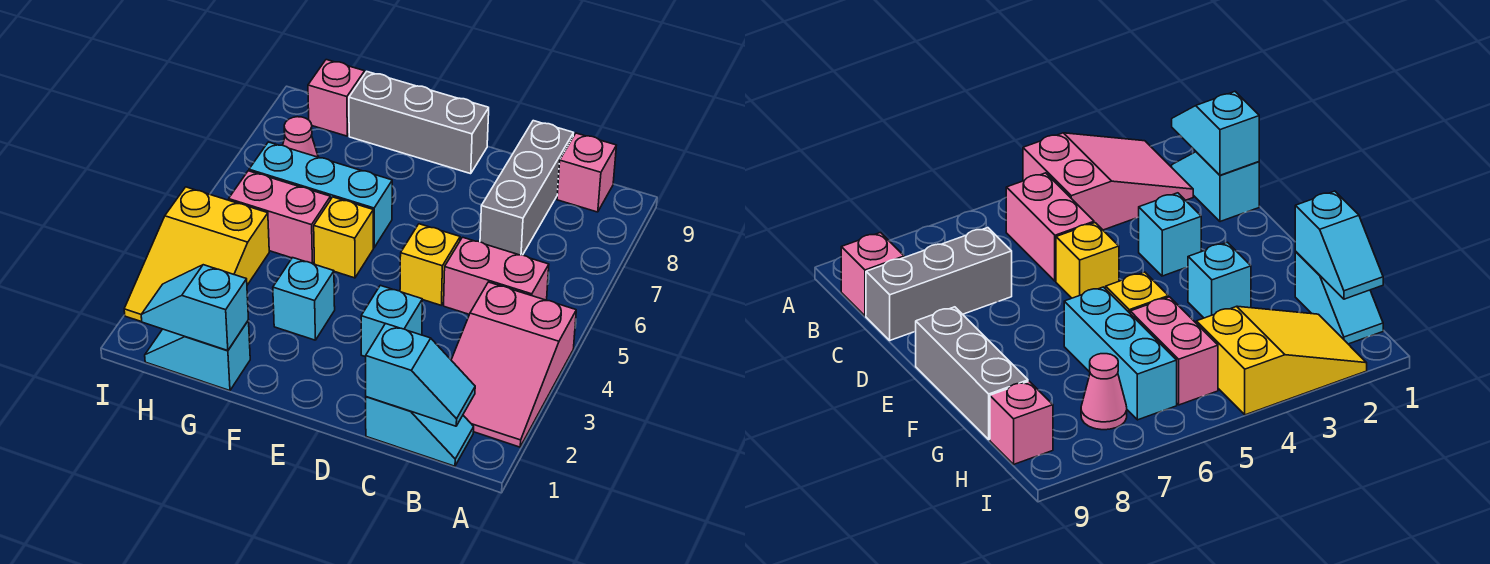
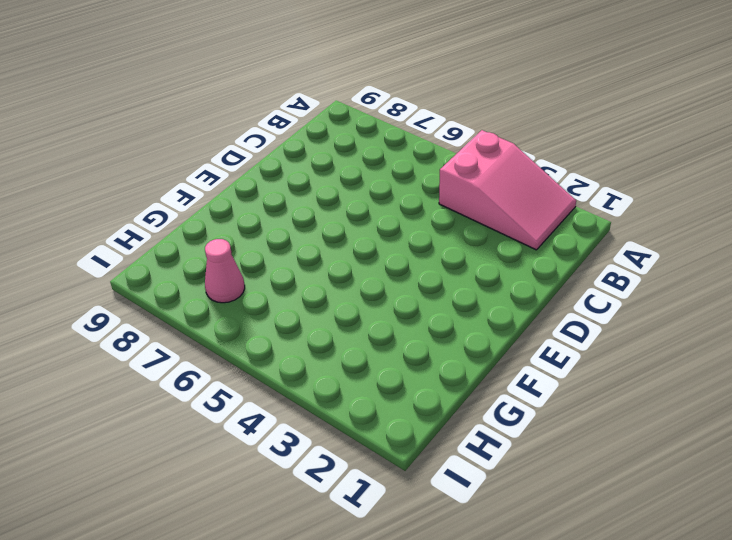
none -> cyan slope B1:C1 level 1 top C
none -> pink brick B5:C5 level 1
none -> pink brick B9 level 1

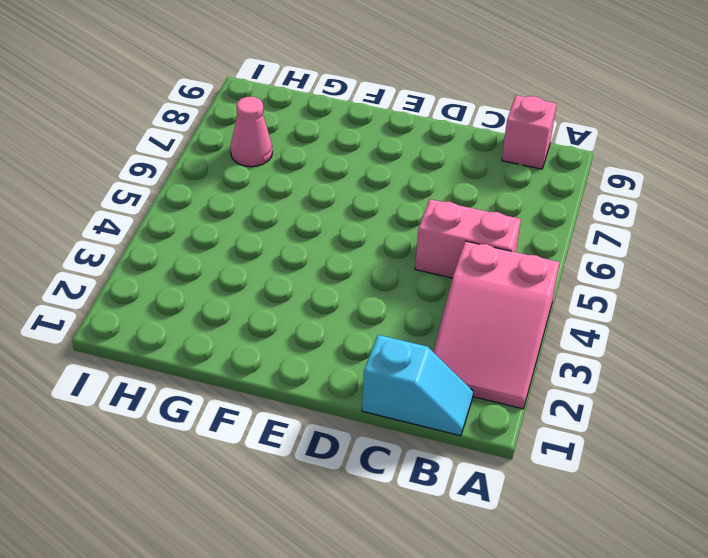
none -> grey brick C7:C9 level 1
none -> cyan brick D3 level 1
none -> yellow brick D5 level 1

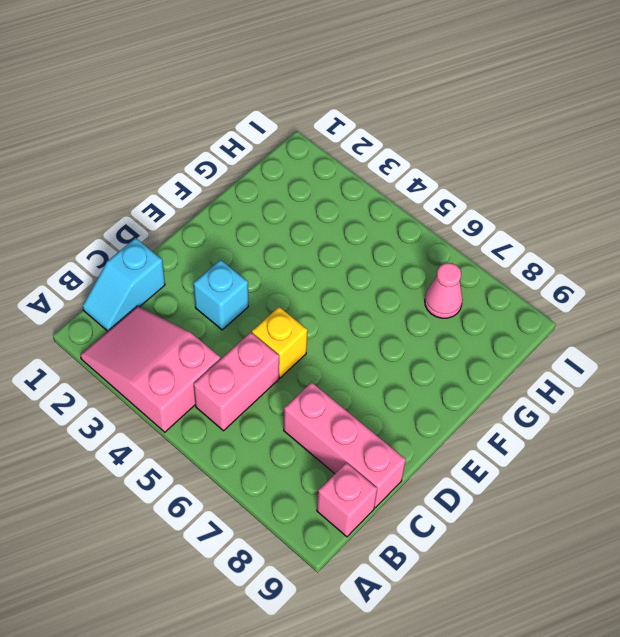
pink brick C7:C9 level 1 -> grey brick C7:C9 level 1
none -> grey brick E9:G9 level 1
none -> cyan brick F3 level 1
none -> yellow brick F5 level 1

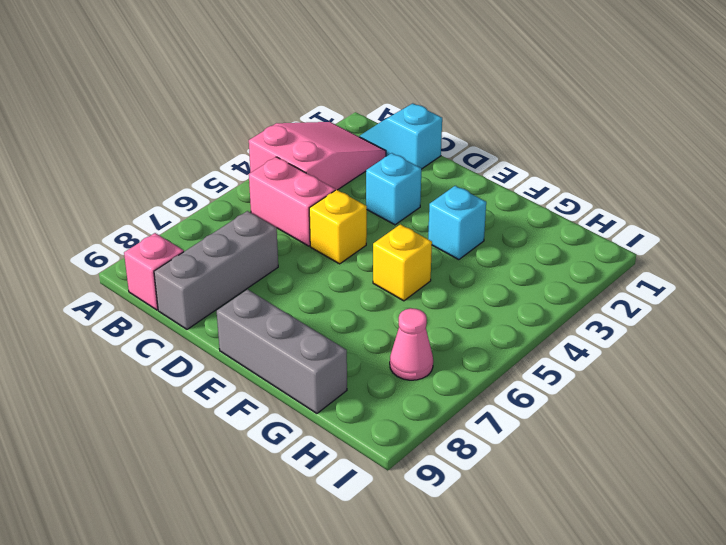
none -> cyan brick F6:H6 level 1
none -> cyan slope G1:H1 level 1 top G
none -> pink brick G5:H5 level 1

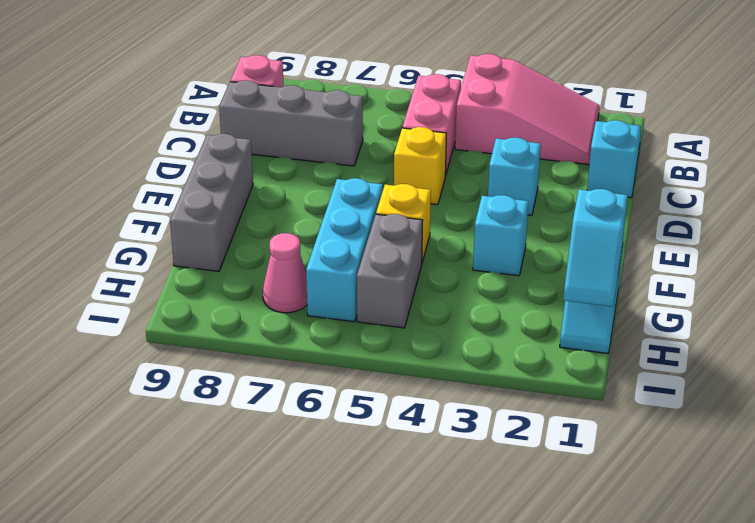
grey brick G5:H5 level 1 -> pink brick G5:H5 level 1
none -> yellow slope H2:I4 level 1 top 4
none -> pink brick H9 level 1
none -> cyan slope B1:C1 level 2 top C

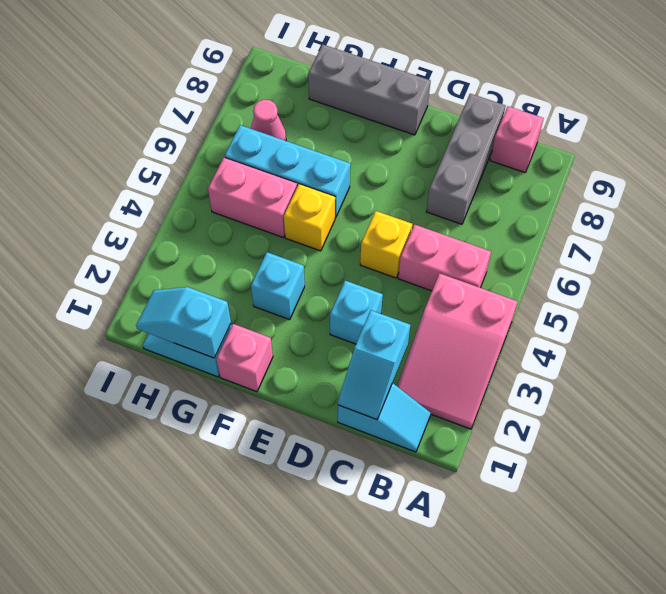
cyan slope C1:C2 level 2 top 2 -> cyan slope B1:C1 level 2 top C
pink brick F1 level 1 -> pink brick H9 level 1
none -> yellow slope H2:I4 level 1 top 4

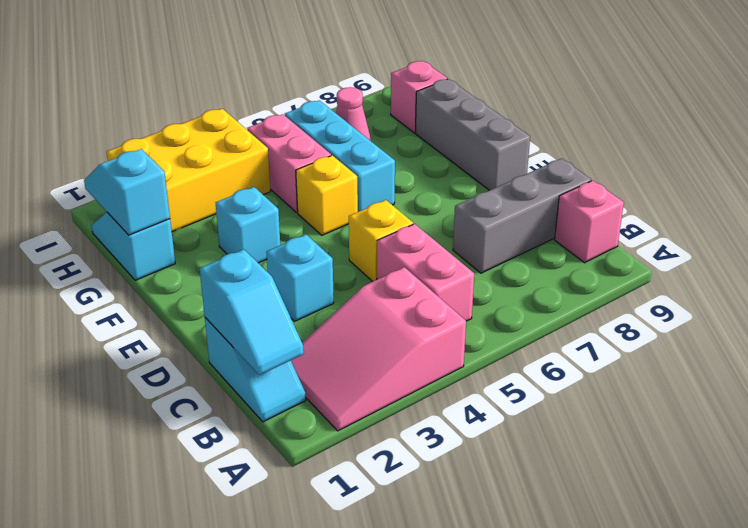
yellow brick H2:I4 level 1 -> yellow slope H2:I4 level 1 top 4

